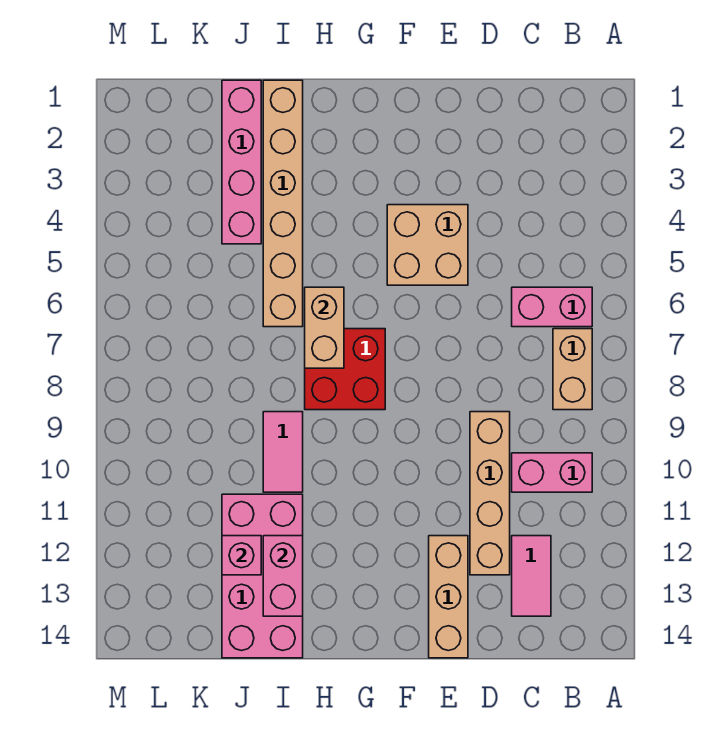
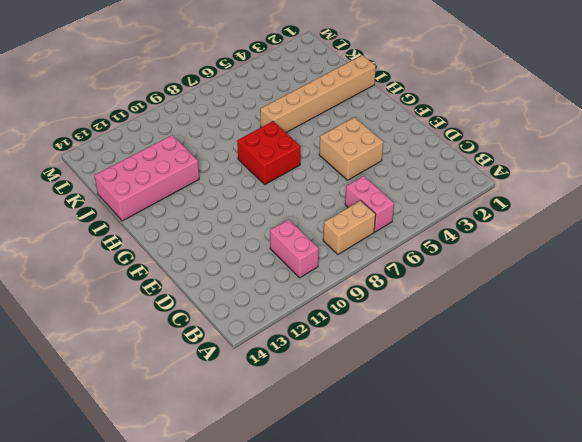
none -> pink tile C12:C13 level 1
none -> tan brick D9:D12 level 1
none -> tan brick E12:E14 level 1

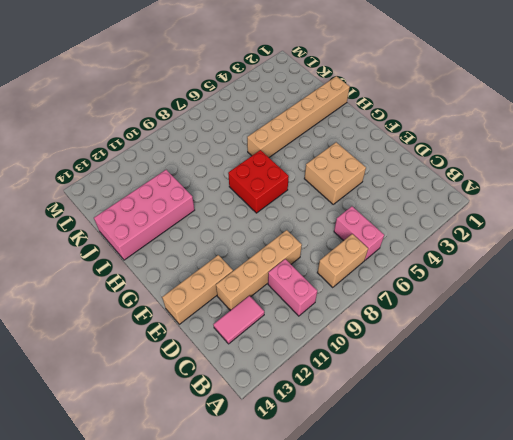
none -> pink tile I9:I10 level 1
none -> pink brick J1:J4 level 1
none -> tan brick H6:H7 level 2

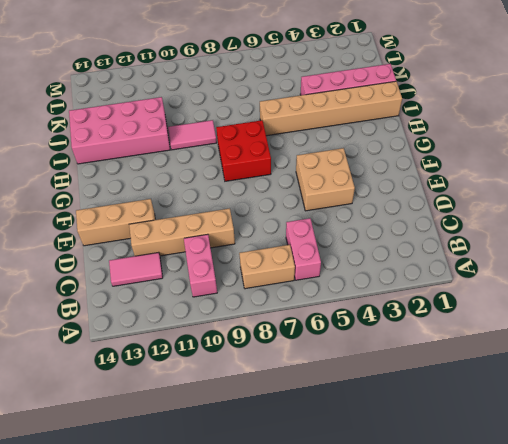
none -> tan brick H6:H7 level 2
none -> pink brick I12:I13 level 2
none -> pink brick J12 level 2

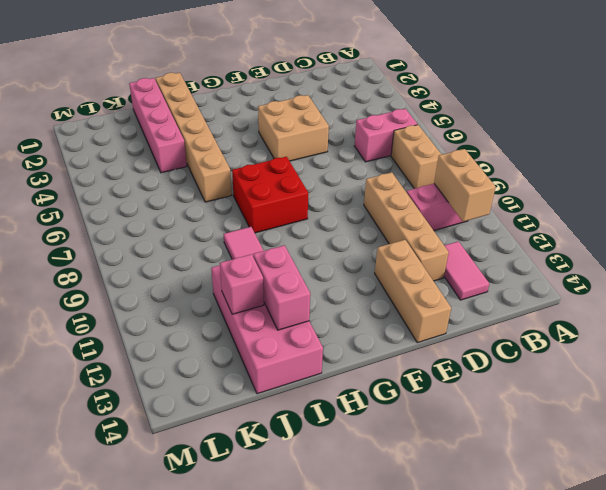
tan brick B10:B11 level 2 -> tan brick H6:H7 level 2

